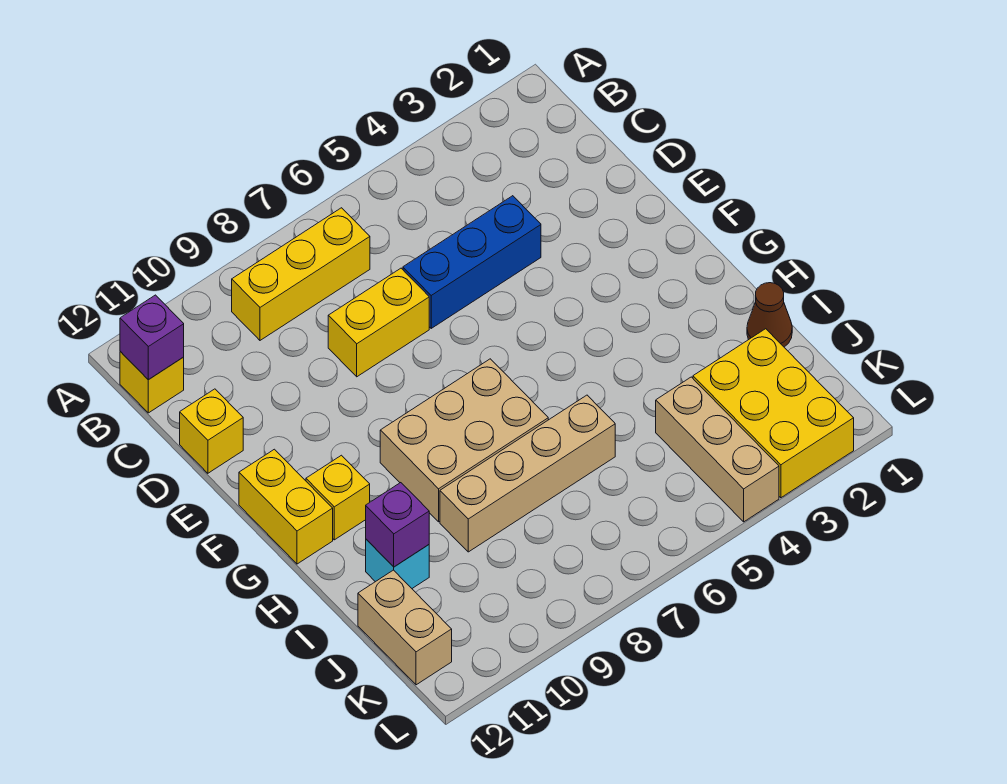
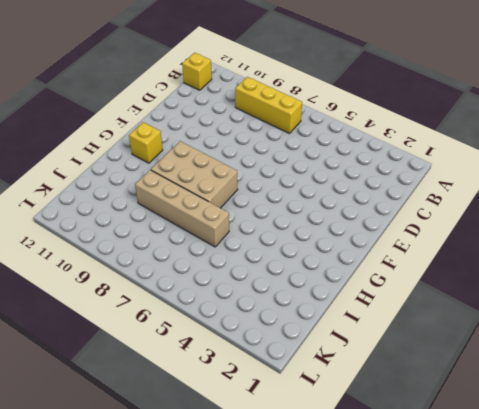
none -> blue brick D4:D6 level 1
none -> yellow brick D7:D8 level 1
none -> yellow brick D12 level 1

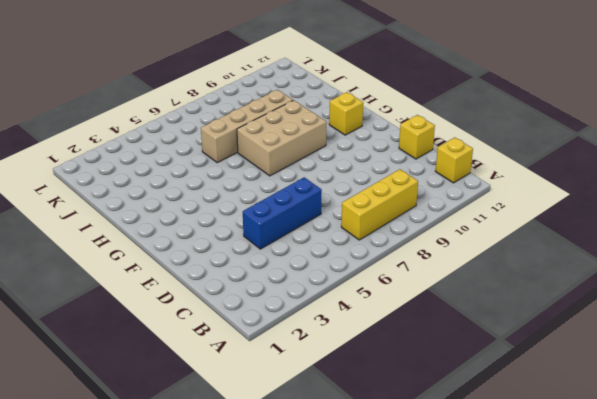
none -> yellow brick D7:D8 level 1
none -> yellow brick F12:G12 level 1
none -> brown cone I1 level 1

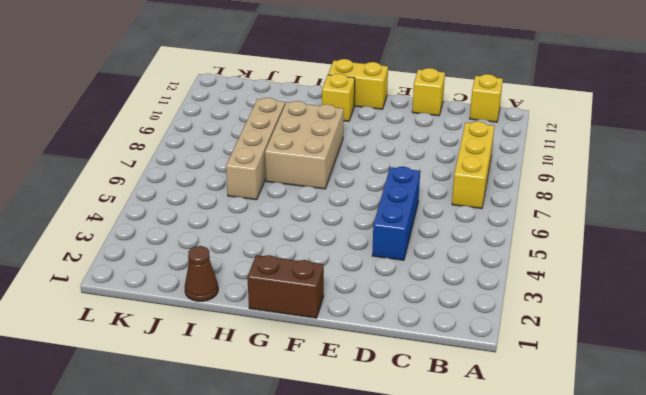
brown brick F1:G1 level 1 -> none
none -> yellow brick D7:D8 level 1
none -> cyan brick I11 level 1
none -> yellow brick J2:L3 level 1

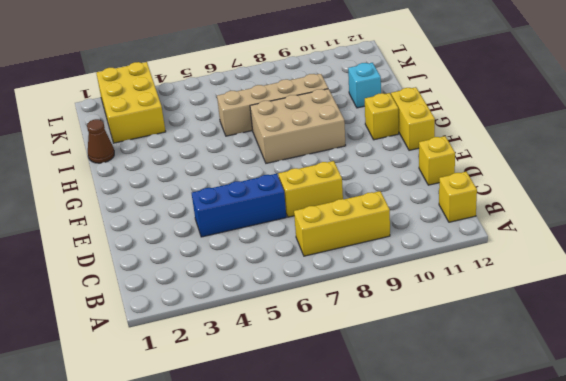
none -> tan brick J4:L4 level 1
none -> tan brick J12:K12 level 1
none -> purple brick B12 level 2

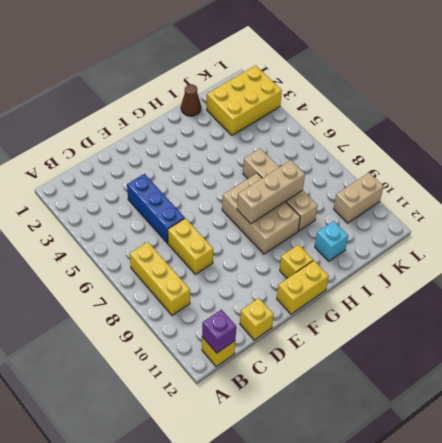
tan brick G8:I8 level 2 -> tan brick J4:L4 level 1
tan brick K10:L10 level 1 -> tan brick J12:K12 level 1
none -> purple brick I11 level 2

